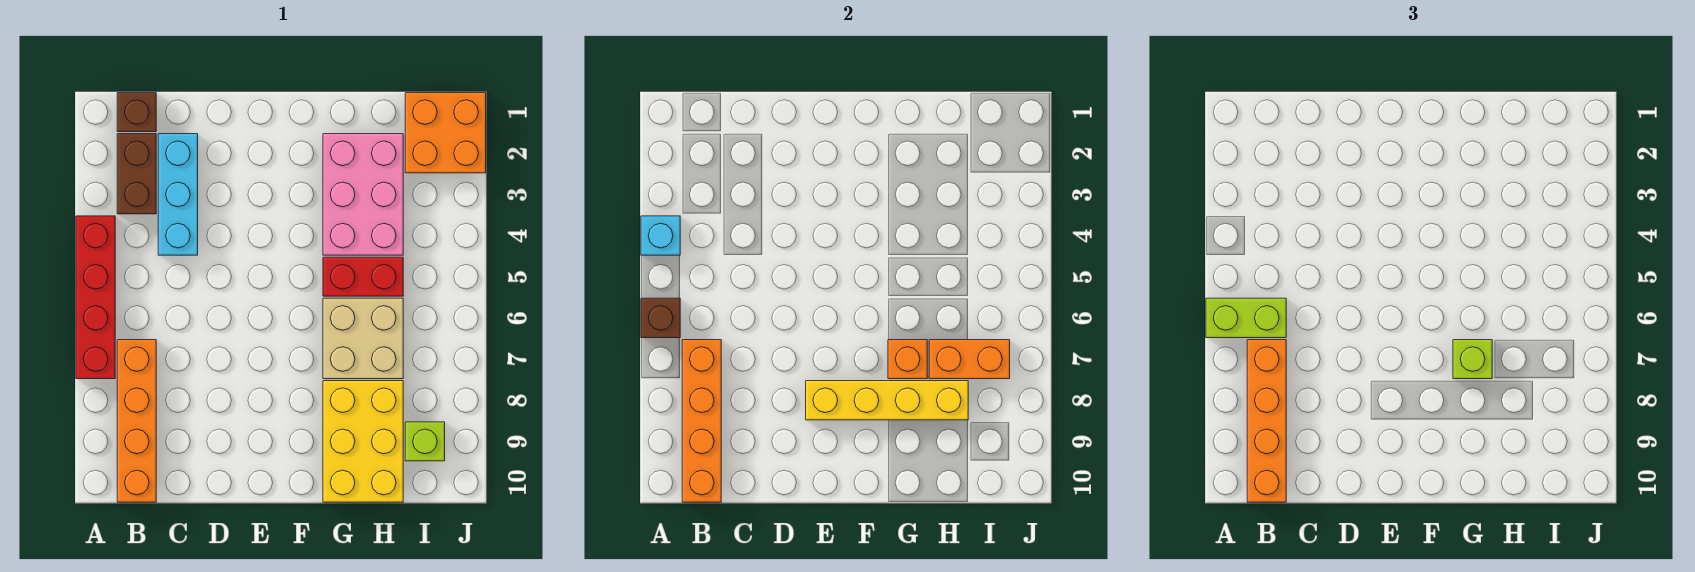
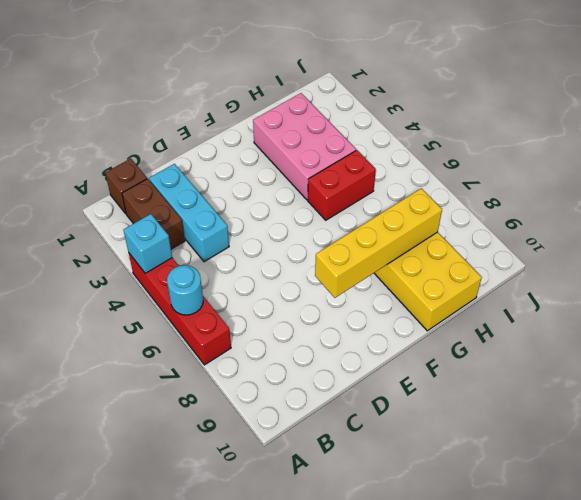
cyan round brick A6 level 2 -> brown brick A6 level 2
none -> orange brick B7:B10 level 1
none -> tan brick G6:H7 level 1
none -> orange brick I1:J2 level 1

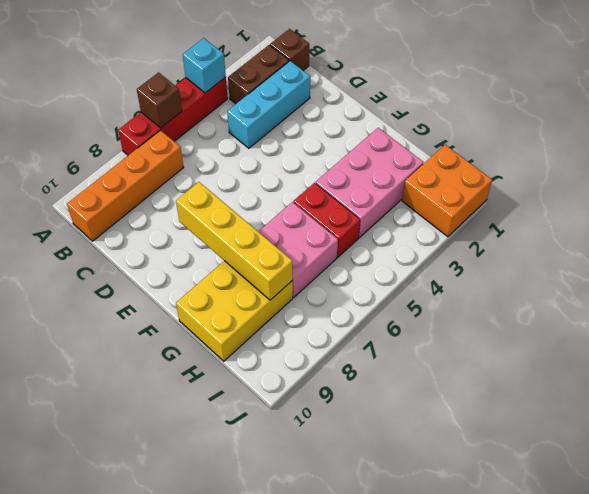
pink brick G6:H7 level 1 -> tan brick G6:H7 level 1
none -> lime brick I9 level 1
none -> orange brick B7:B10 level 2
none -> orange brick G7 level 2

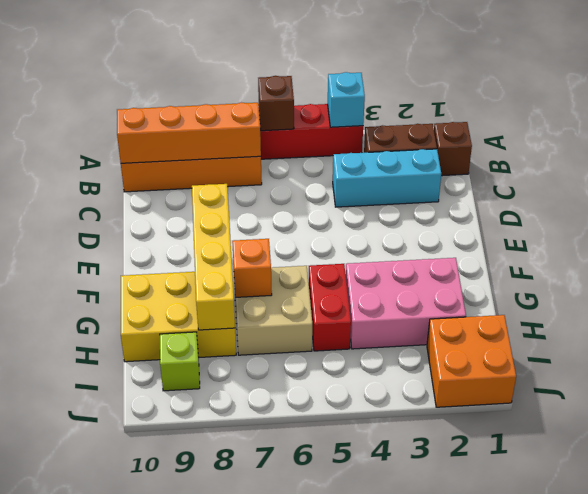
none -> orange brick H7:I7 level 2
none -> lime brick A6:B6 level 3
none -> orange brick B7:B10 level 3

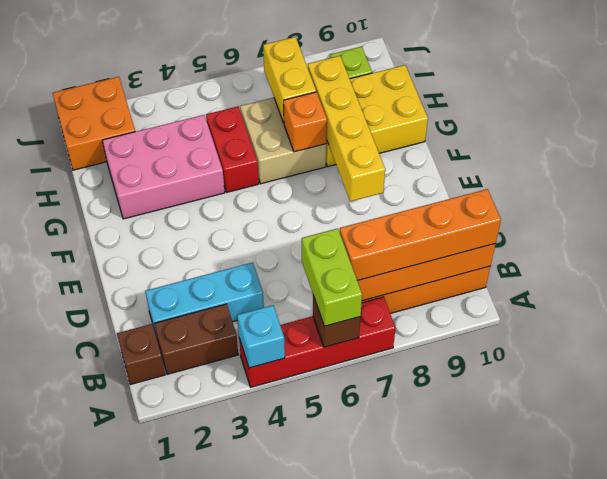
yellow brick H7:I7 level 2 -> orange brick H7:I7 level 2
none -> lime brick G7 level 3

